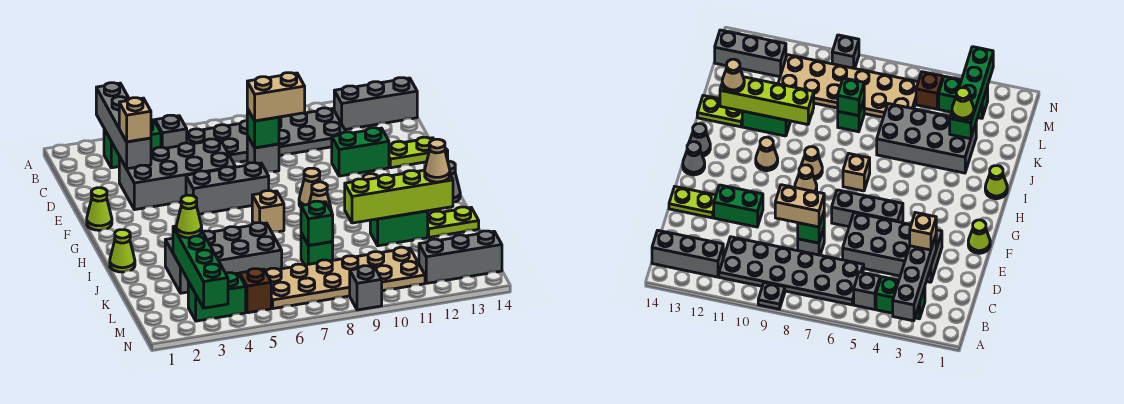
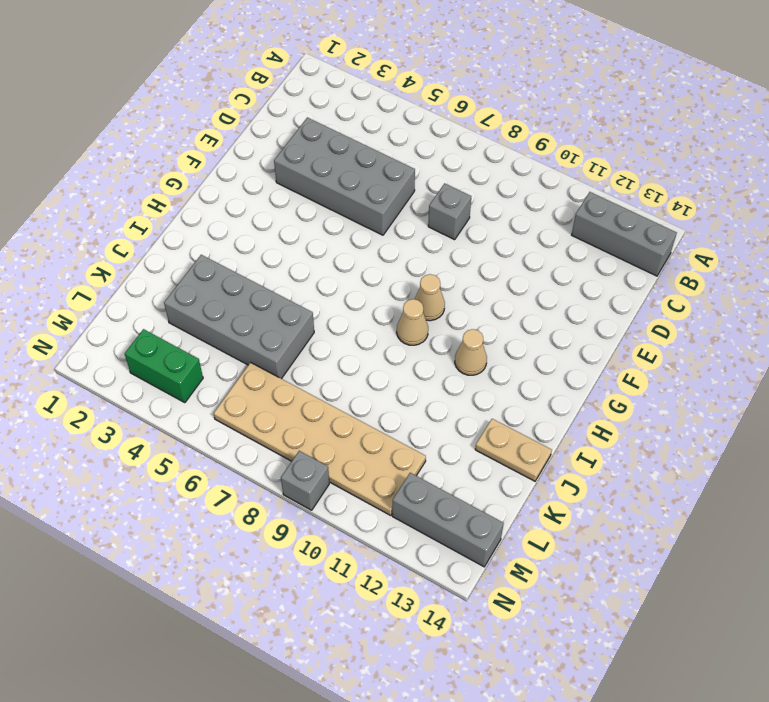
tan plate J13:J14 level 1 -> lime plate J13:J14 level 1
none -> grey plate A9 level 1
none -> green brick B3:B4 level 1
none -> grey brick B5 level 1
none -> grey plate B6:C11 level 1

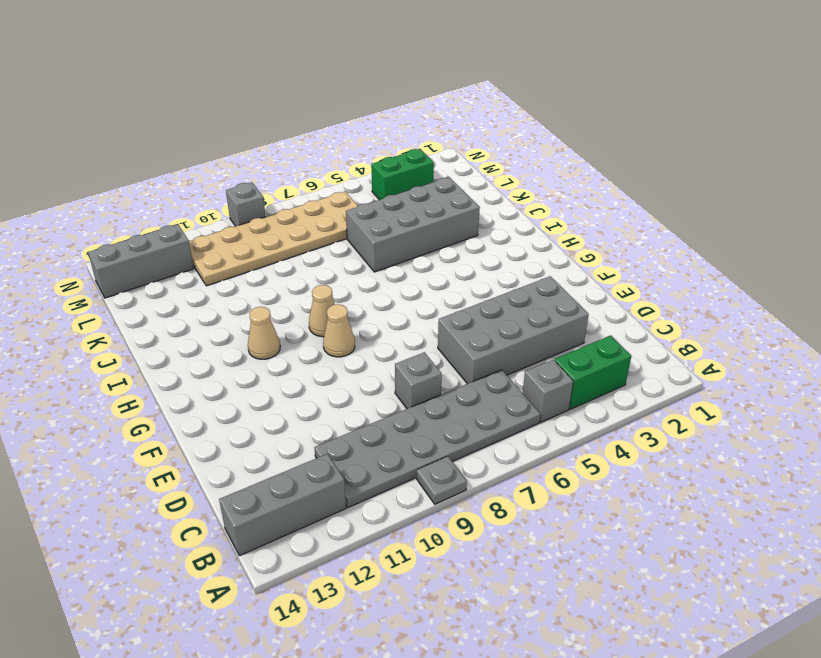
none -> green brick E11:E12 level 1
none -> lime plate E13:E14 level 1
none -> lime cone F1 level 1
none -> grey brick F5:F7 level 1

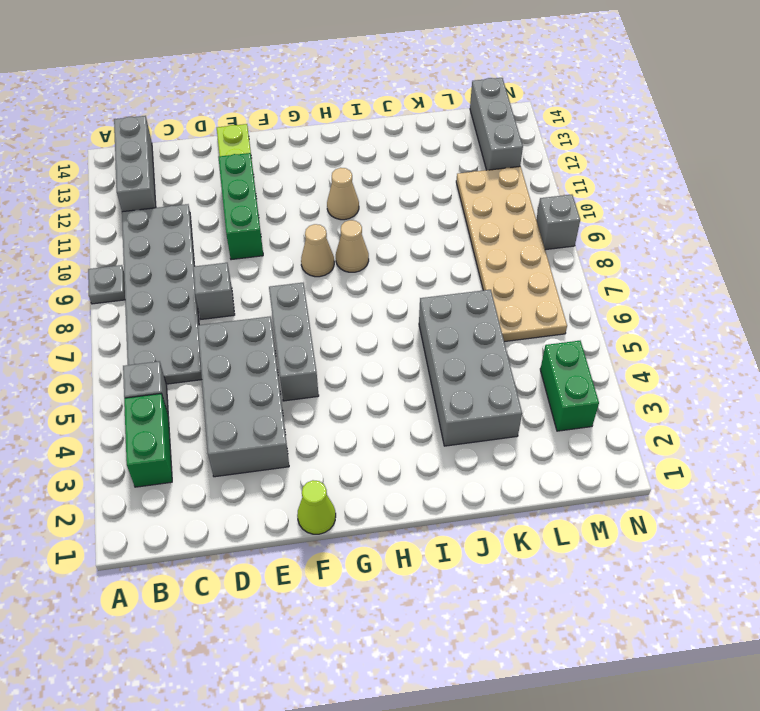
green brick E10:E12 level 1 -> green brick E11:E12 level 1
none -> grey cone G14 level 1
none -> tan brick H7 level 1
none -> grey cone H14 level 1
none -> lime cone I1 level 1

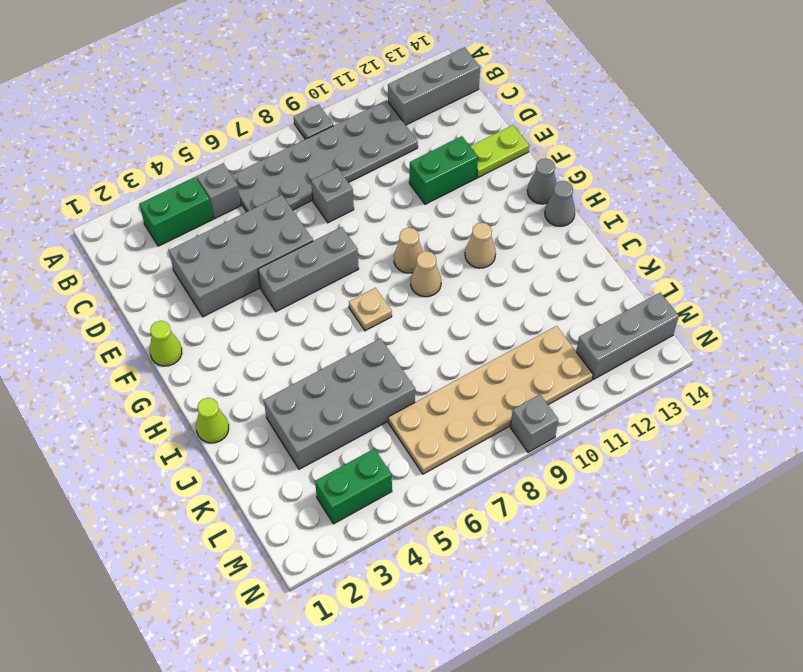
tan plate H7 level 1 -> tan brick H7 level 1
none -> green brick J11:J12 level 1
none -> lime plate J13:J14 level 1
none -> green brick K8 level 1
none -> brown brick M5 level 1

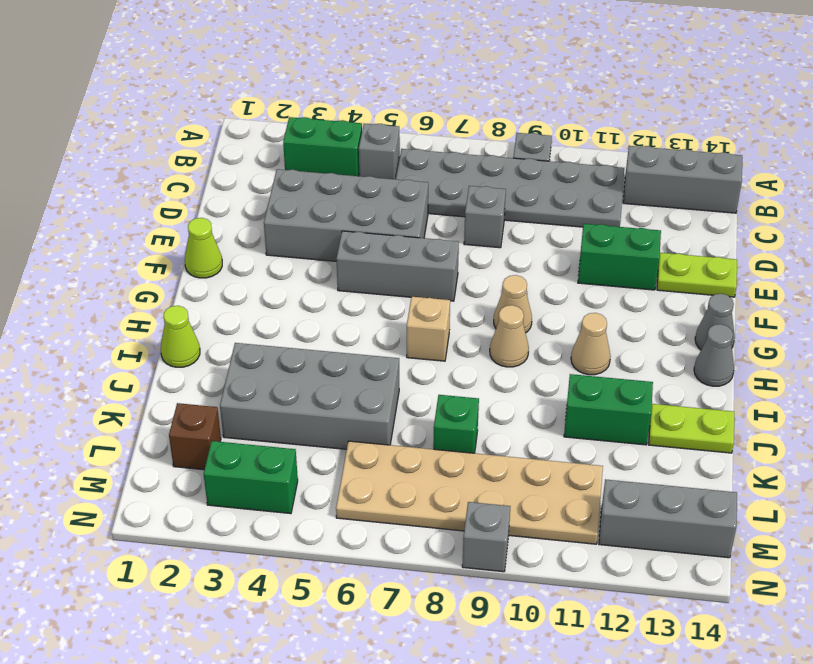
brown brick L2 level 1 -> brown brick M5 level 1
none -> grey brick A3:D3 level 2
none -> green brick D8 level 2
none -> lime brick J10:J13 level 2
none -> green brick K3:N3 level 2

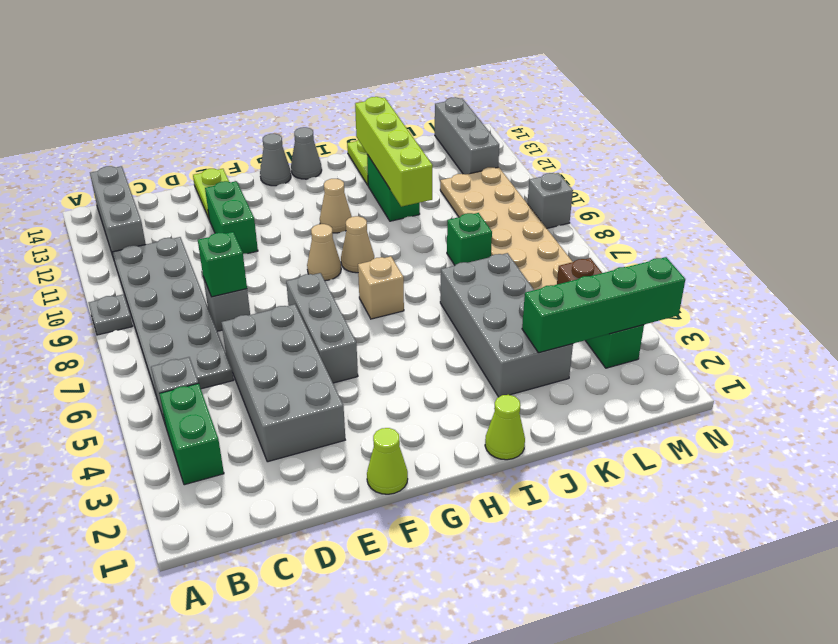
none -> grey brick A3:D3 level 2
none -> green brick K8 level 2
none -> tan brick D3 level 3
none -> tan brick D8:D9 level 3

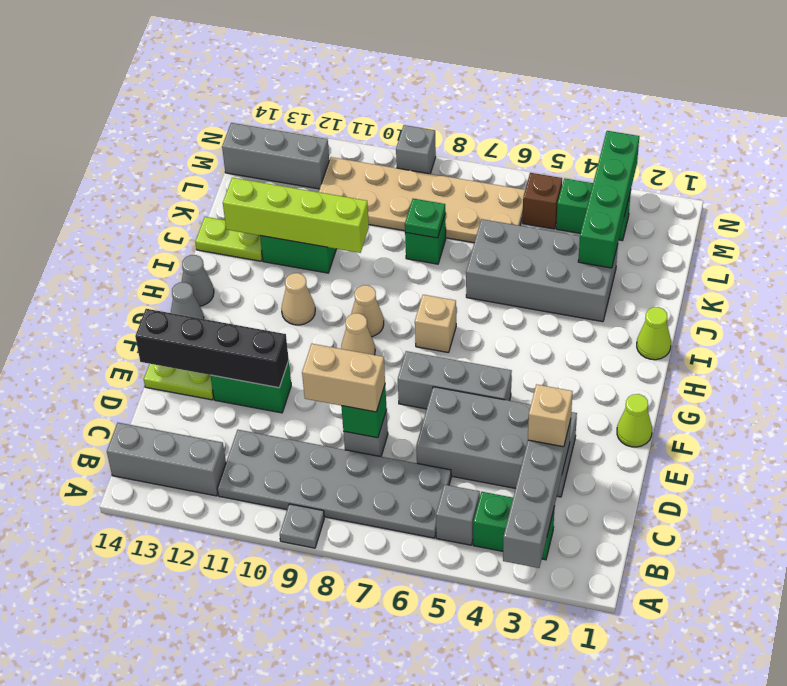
black brick E11:E14 level 2 -> none
green plate K8 level 2 -> green brick K8 level 2
none -> tan cone J13 level 3
none -> lime cone K3 level 3

